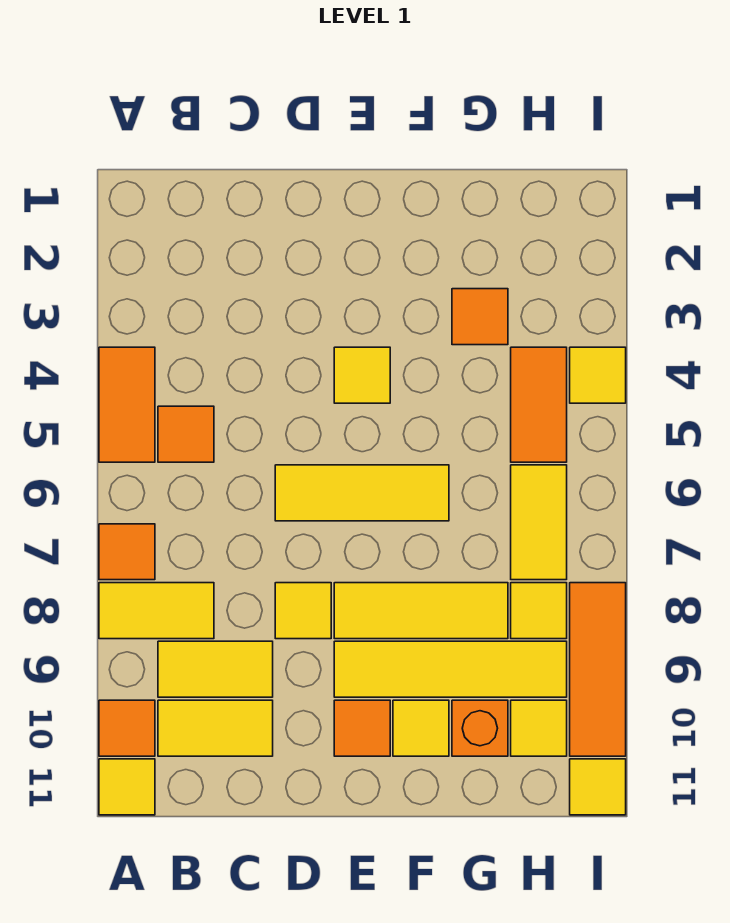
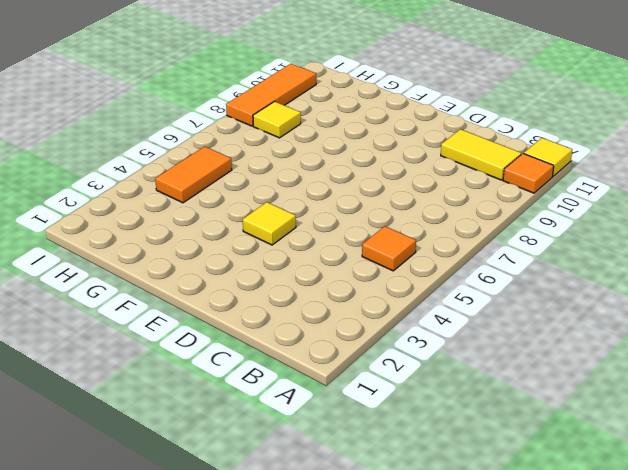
none -> orange tile A4:A5 level 1
none -> orange tile A7 level 1
none -> yellow tile A8:B8 level 1

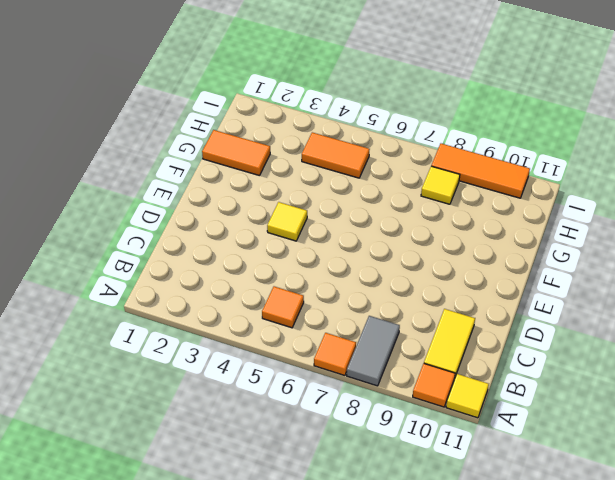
grey tile A8:B8 level 1 -> yellow tile A8:B8 level 1
orange tile G1:G2 level 1 -> orange tile A4:A5 level 1
none -> yellow tile B9:C9 level 1
none -> yellow tile D6:F6 level 1
none -> yellow tile D8 level 1

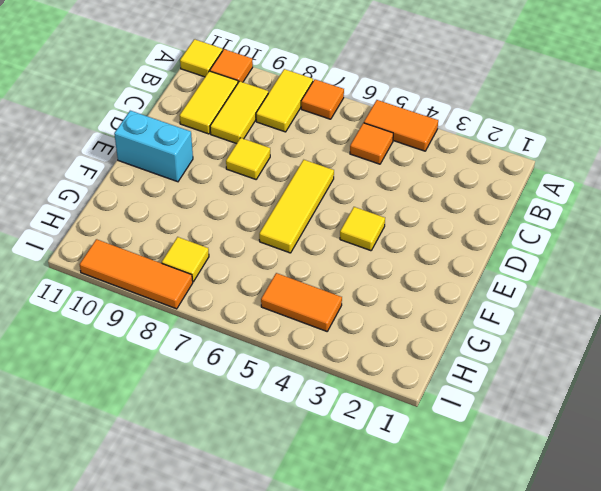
cyan brick E10:E11 level 1 -> orange tile E10 level 1
none -> yellow tile E8:G8 level 1
none -> yellow tile E9:H9 level 1
none -> yellow tile F10 level 1

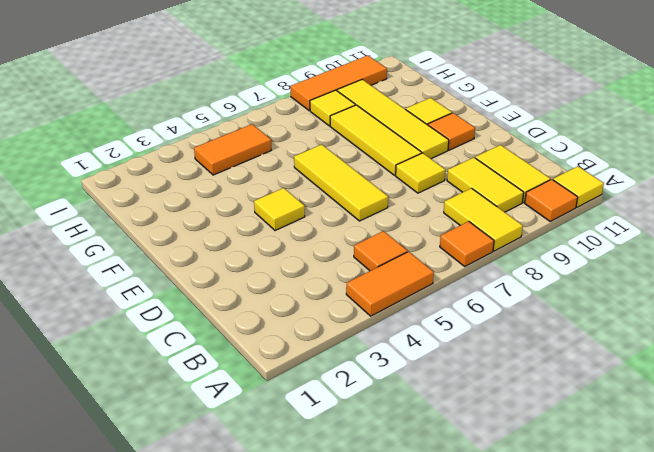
none -> orange tile G3 level 1
none -> orange brick G10 level 1
none -> yellow tile H6:H7 level 1

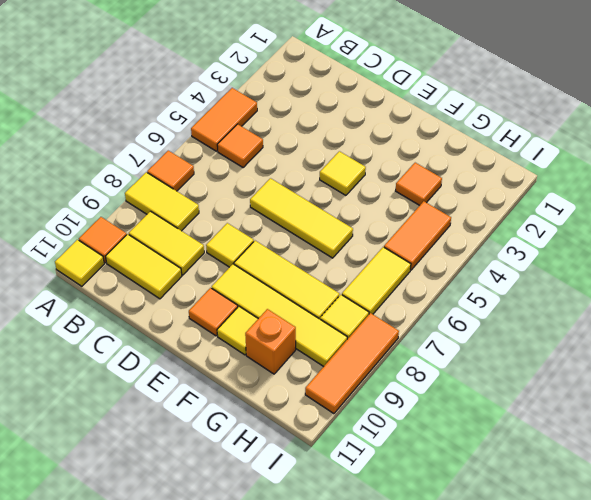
none -> yellow tile H10 level 1
none -> yellow tile I4 level 1
none -> yellow tile I11 level 1

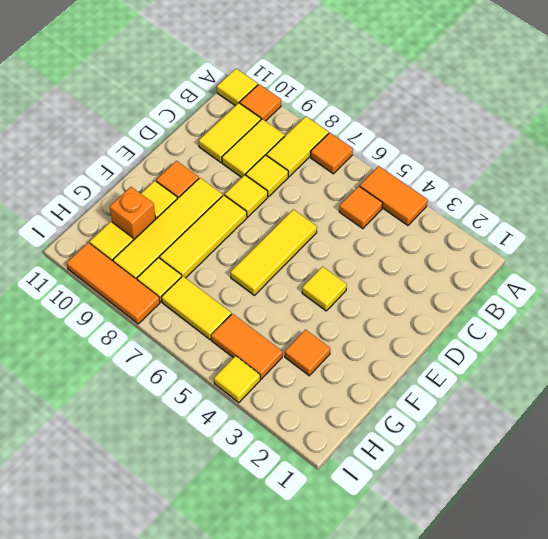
yellow tile C8 level 1 -> yellow tile I11 level 1

